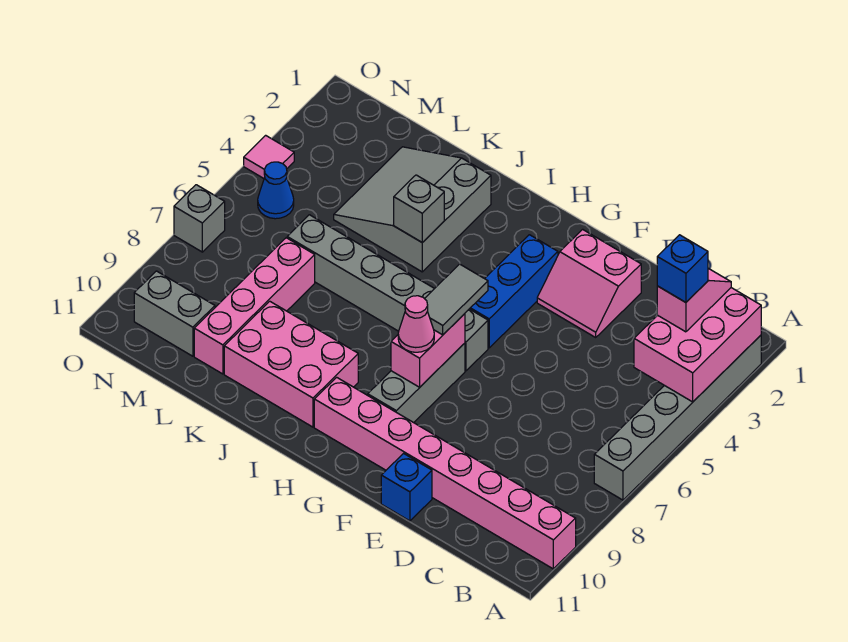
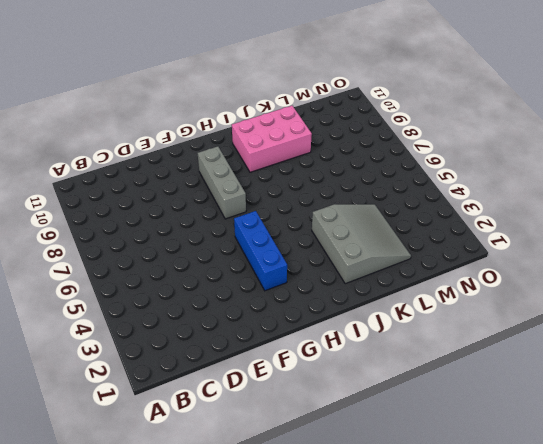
none -> grey brick A2:A7 level 1
none -> pink brick A10:H10 level 1
none -> pink slope E2:F3 level 1 top 2

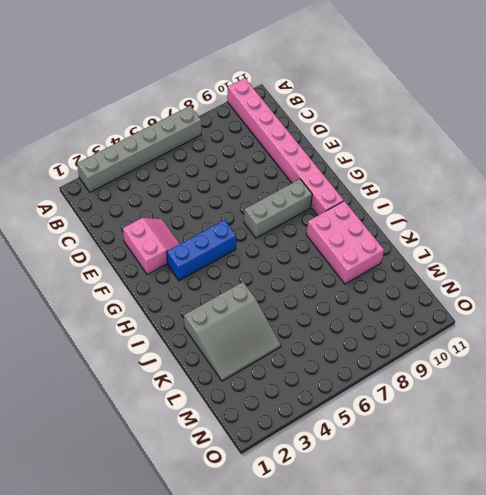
none -> blue brick E11 level 1
none -> grey brick G6:L6 level 1
none -> pink brick L7:L10 level 1

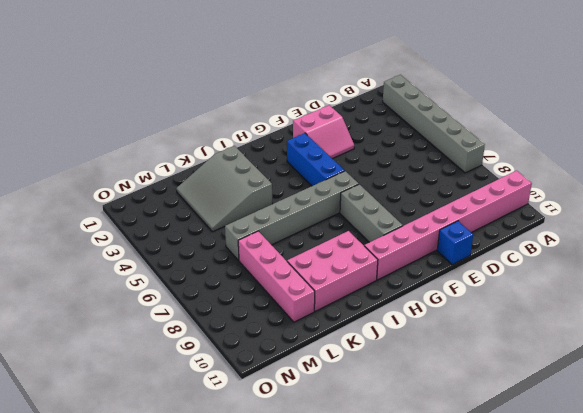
none -> grey brick M10:N10 level 1
none -> blue cone N5 level 1
none -> pink tile O4 level 1

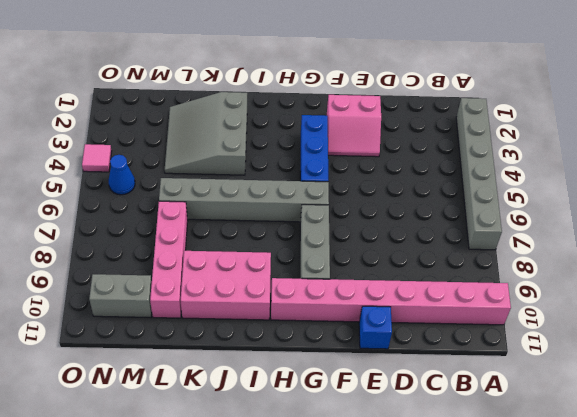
none -> grey brick O7 level 1
none -> pink brick A2:B4 level 2
none -> pink brick G7:G8 level 2

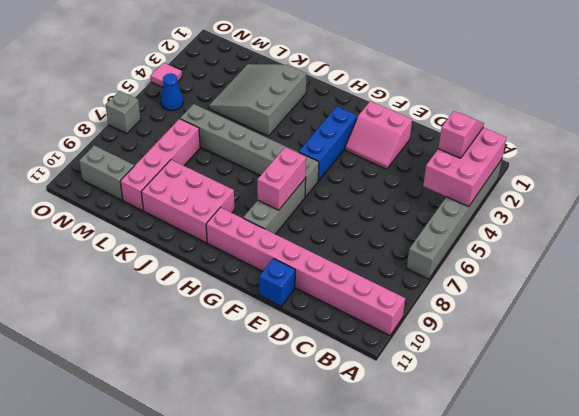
none -> grey brick J4 level 2
none -> grey tile G6:G7 level 3
none -> pink cone G8 level 3

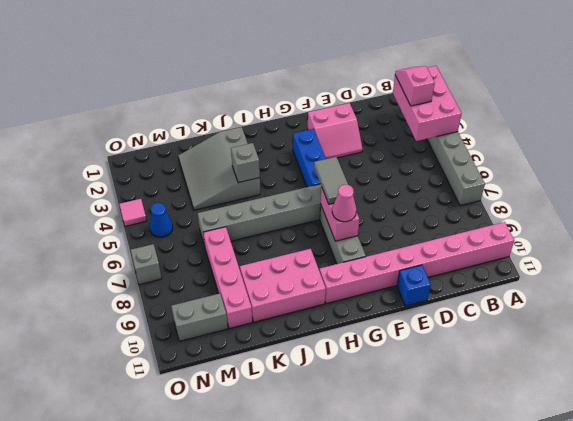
none -> blue brick B3 level 4

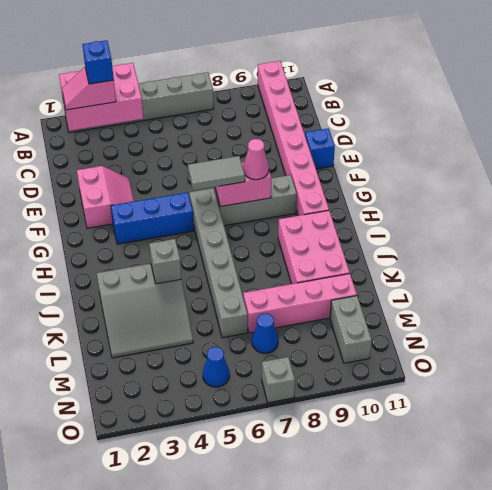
blue cone M7 level 1 -> none
none -> pink tile O4 level 1

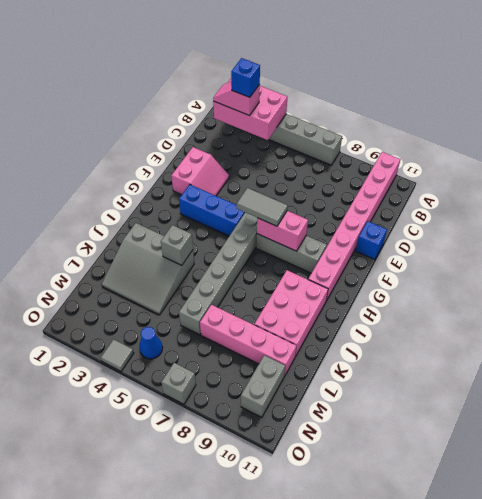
grey tile O4 level 1 -> pink tile O4 level 1
none -> pink cone G8 level 3

